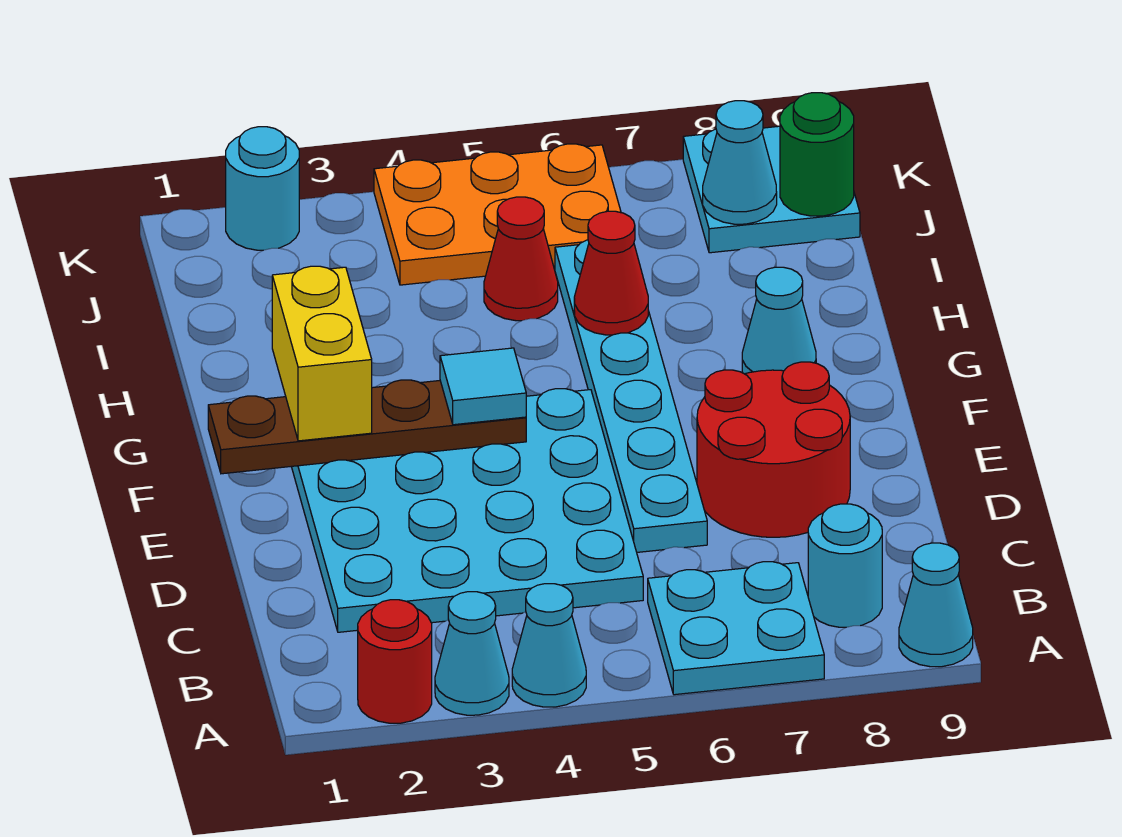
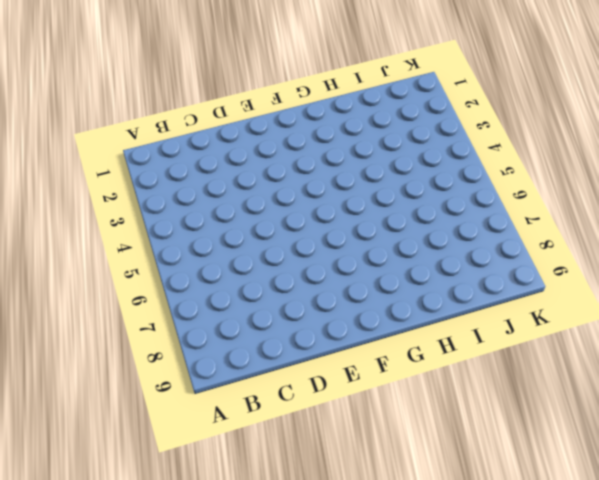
none -> red round brick A2 level 1
none -> cyan cone A3 level 1
none -> cyan cone A4 level 1

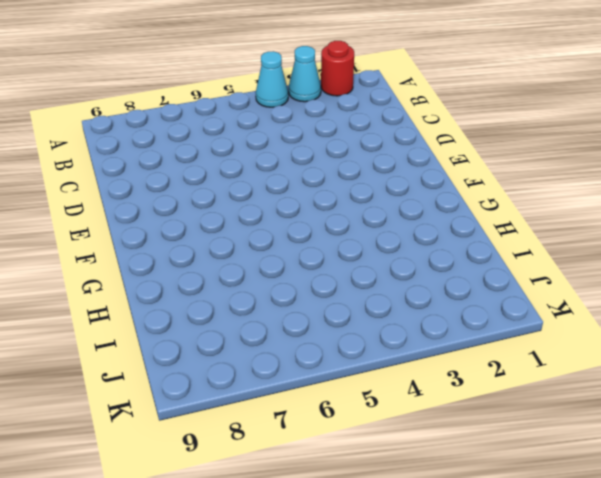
none -> cyan plate A6:B7 level 1
none -> cyan cone A9 level 1
none -> cyan round brick B8 level 1

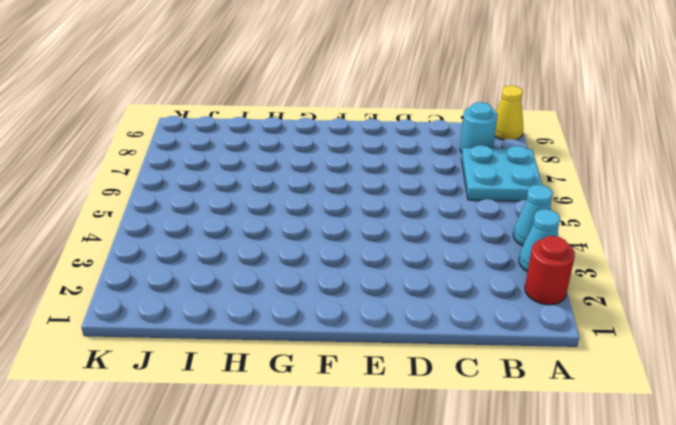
yellow cone A9 level 1 -> cyan cone A9 level 1
none -> cyan plate C2:F5 level 1
none -> cyan plate D6:I6 level 1
none -> red round brick D7:E8 level 1

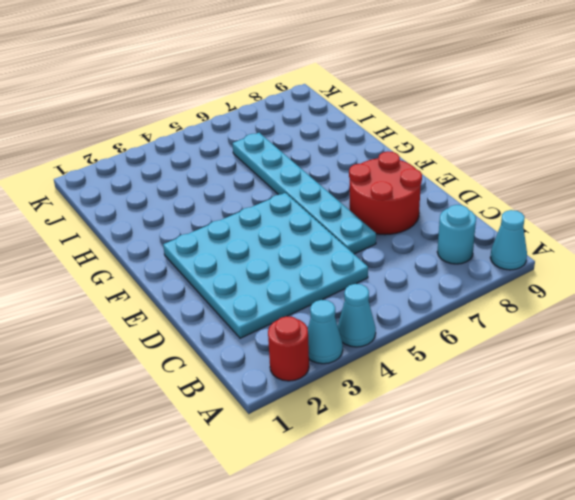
none -> cyan plate A6:B7 level 1
none -> cyan cone G8 level 1
none -> red cone I5 level 1

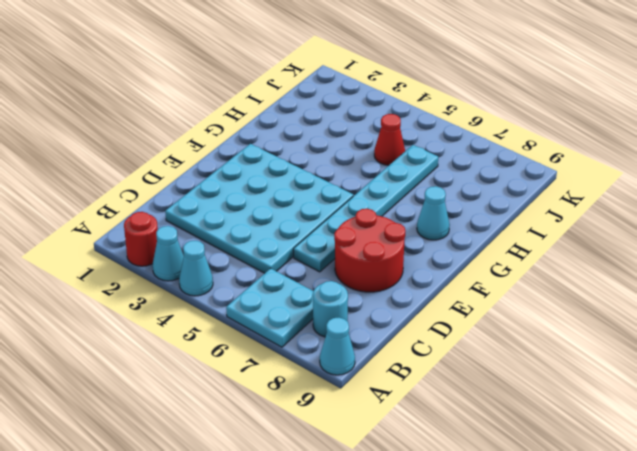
none -> orange plate J4:K6 level 1
none -> cyan plate J8:K9 level 1
none -> cyan round brick K2 level 1

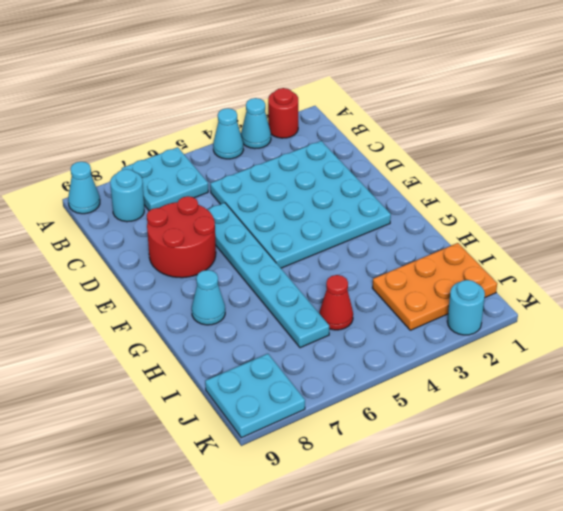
orange plate I1:J3 level 1 -> orange plate J4:K6 level 1
none -> brown plate F1:F4 level 2
none -> red cone H6 level 2
none -> cyan cone J8 level 2

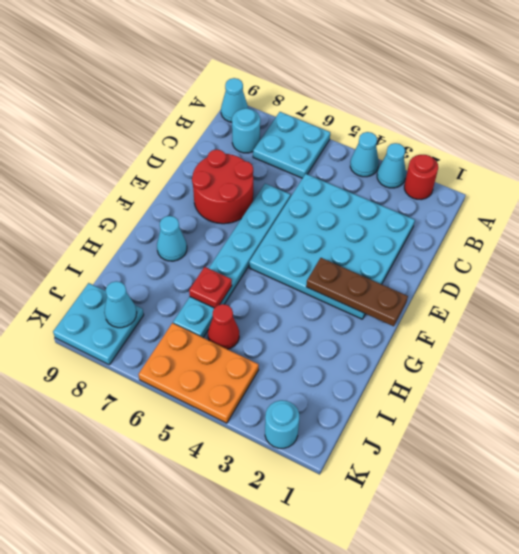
brown plate F1:F3 level 2 -> brown plate F1:F4 level 2
red plate H6 level 2 -> red cone H6 level 2
none -> green round brick J9 level 2
none -> yellow brick F2:G2 level 3
none -> cyan tile F4 level 3

